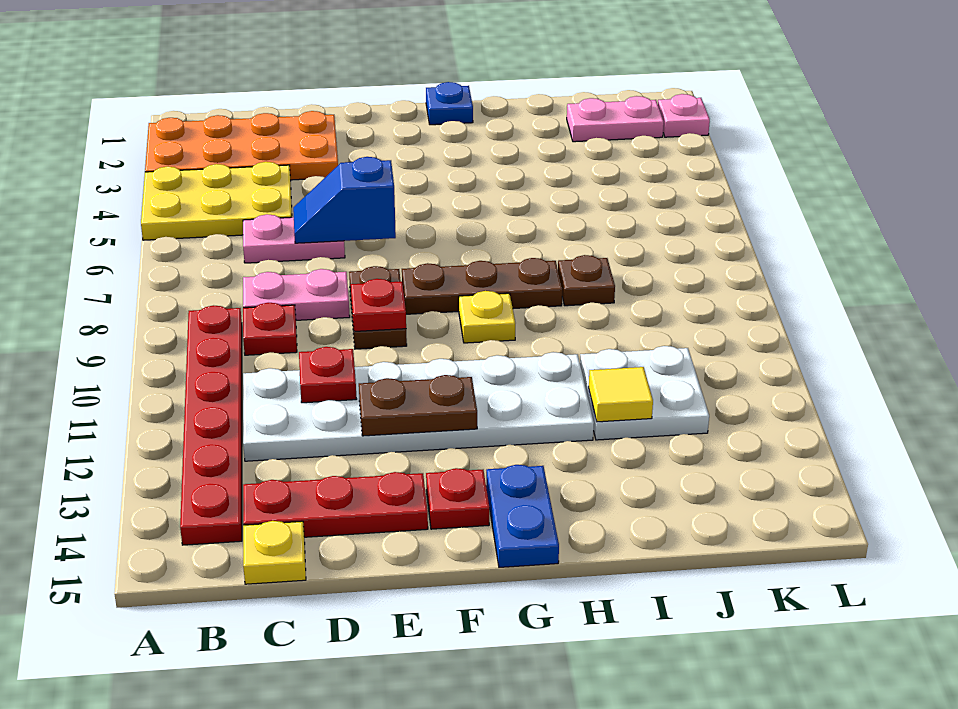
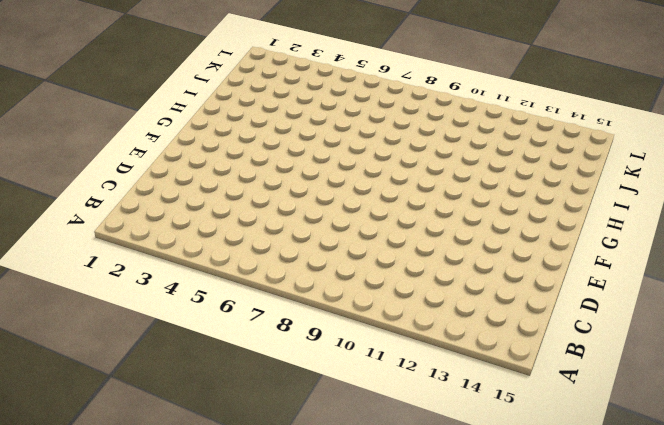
none -> orange plate A2:D3 level 1
none -> yellow plate A4:C5 level 1
none -> red plate B9:B14 level 1

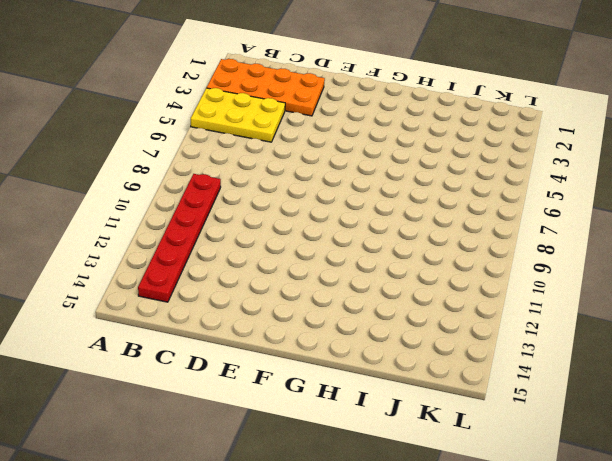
none -> pink plate C6:D6 level 1
none -> pink plate C8:D8 level 1
none -> red plate C9 level 1

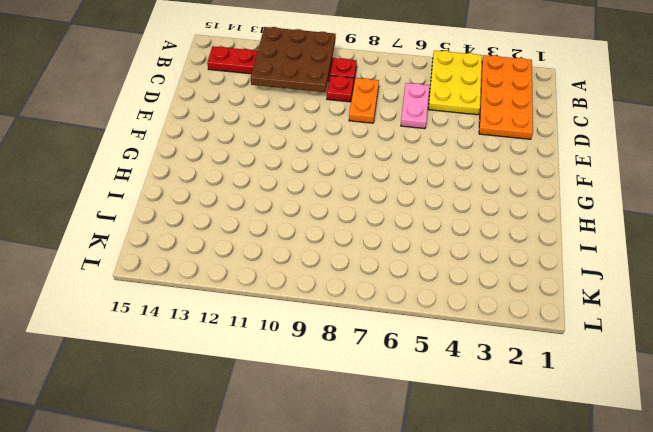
brown plate A10:C12 level 2 -> none
orange plate C8:D8 level 1 -> pink plate C8:D8 level 1
none -> white plate C11:H12 level 1
none -> red plate C14:E14 level 1
none -> yellow plate C15 level 1

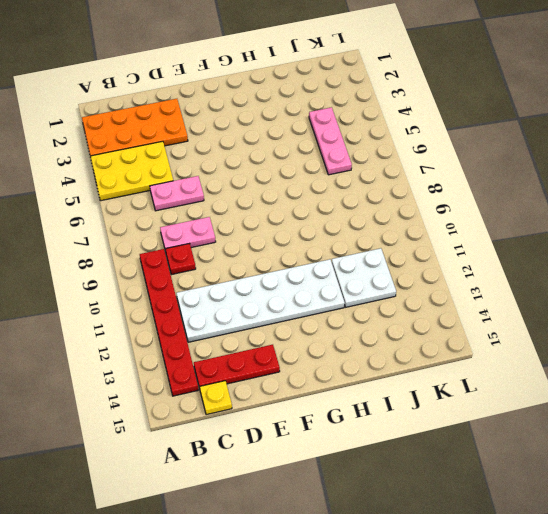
pink plate J4:J6 level 1 -> none
none -> brown plate E8:E9 level 1
none -> brown plate F8:H8 level 1
none -> red plate F14 level 1

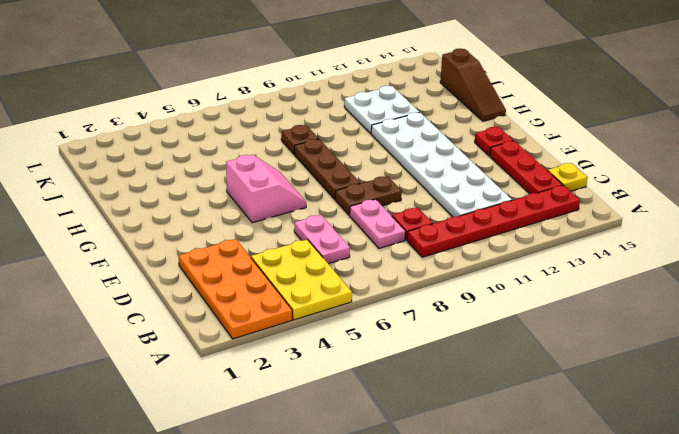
pink slope F5:G6 level 1 top 5 -> none
brown slope H15:J15 level 1 top J -> none
none -> blue plate G1 level 1
none -> yellow plate G9 level 1
none -> blue plate G14:G15 level 1

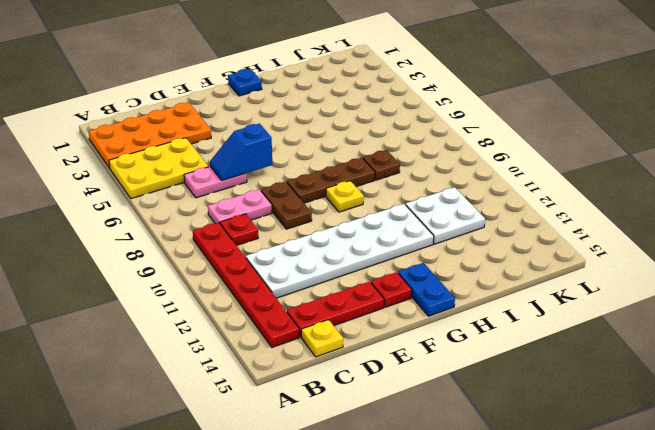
none -> pink plate J2:K2 level 1
none -> pink plate L2 level 1
none -> red plate D11 level 2

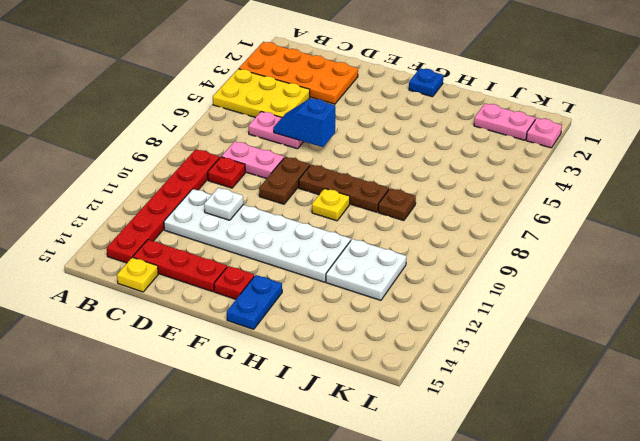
white plate D11 level 2 -> red plate D11 level 2
none -> red plate E9 level 2
none -> brown plate E12:F12 level 2
none -> yellow tile I12 level 2

